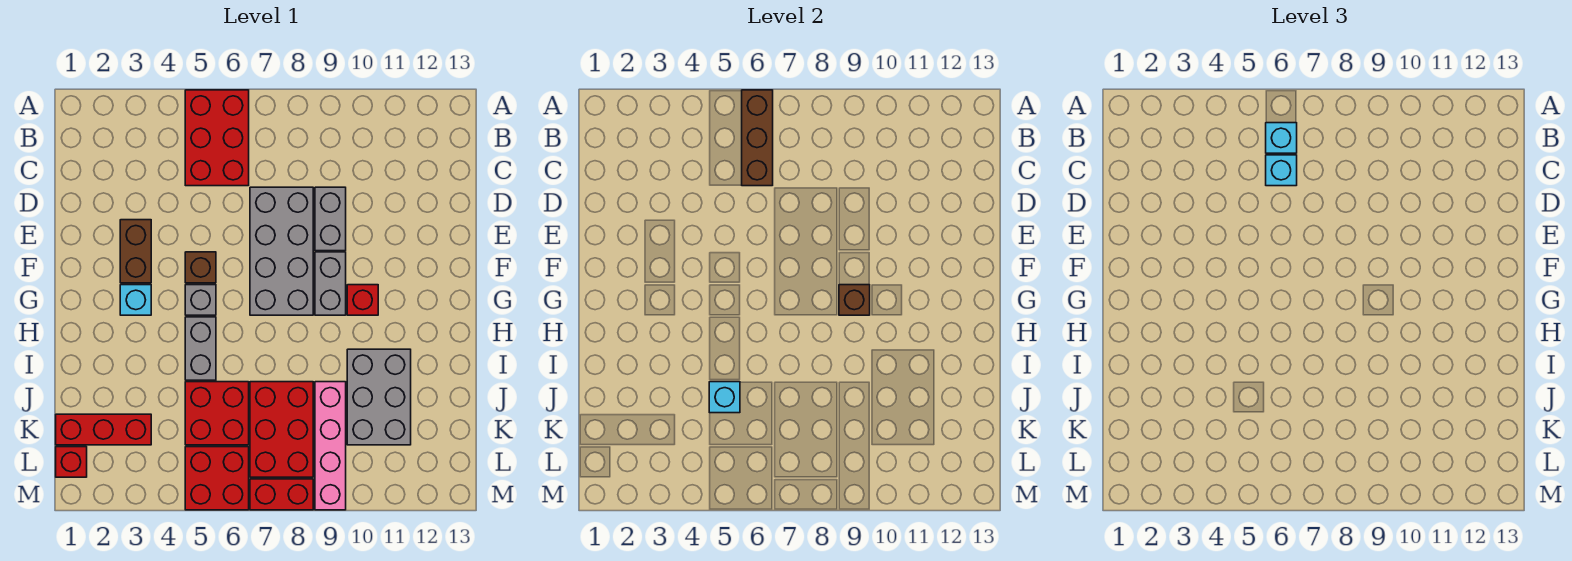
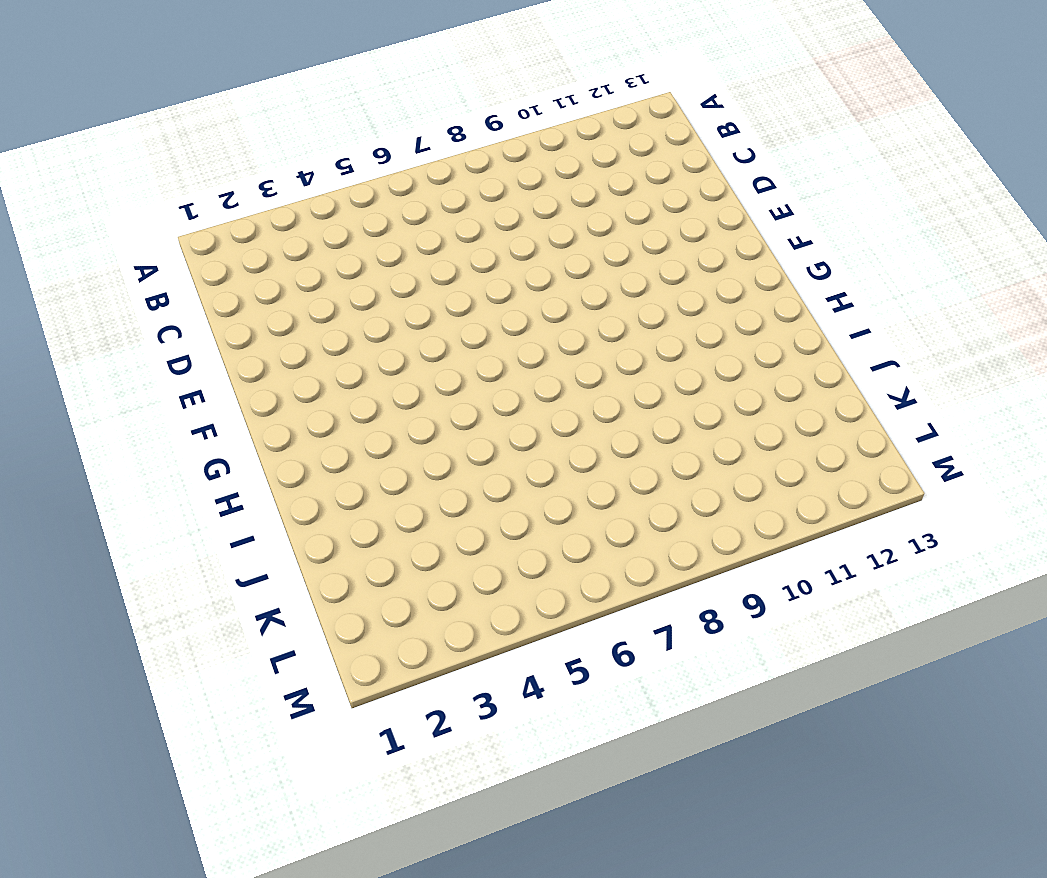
none -> red brick A5:C6 level 1
none -> grey brick D7:G8 level 1
none -> grey brick D9:E9 level 1

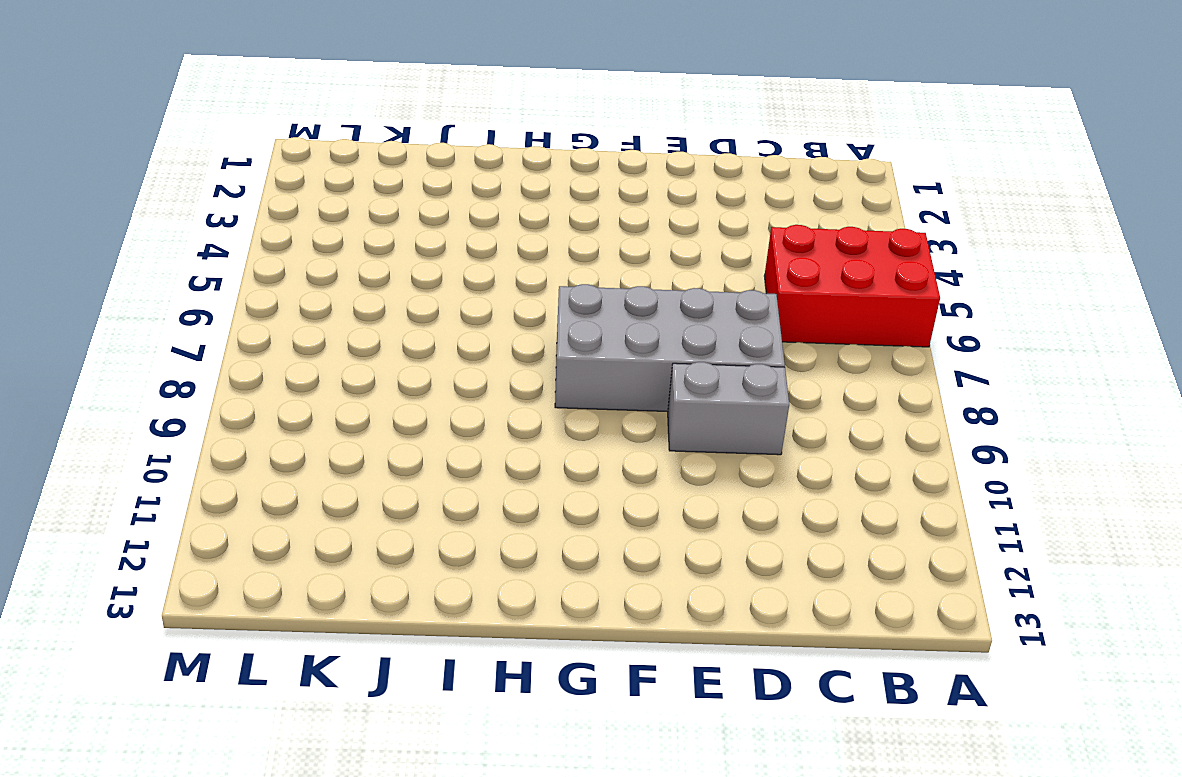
none -> brown brick E3:F3 level 1
none -> brown brick F5 level 1
none -> grey brick F9:G9 level 1

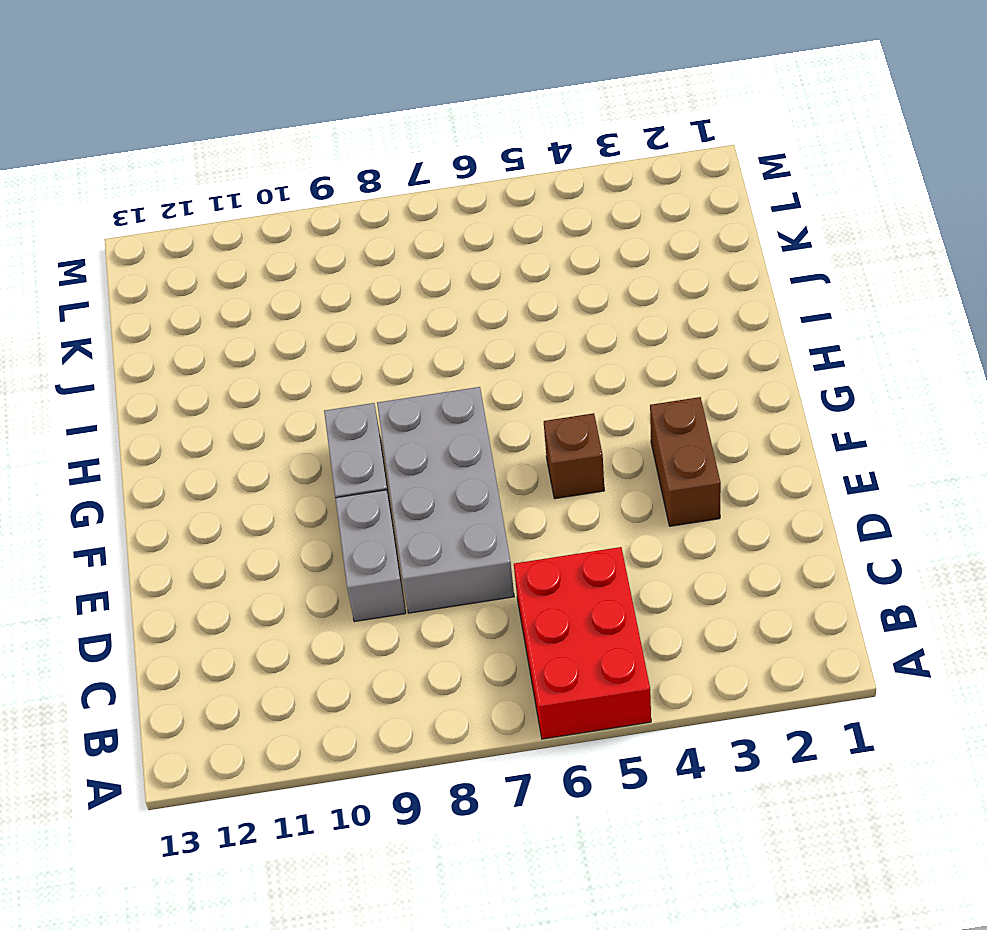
none -> cyan brick G3 level 1
none -> grey brick G5 level 1
none -> red brick G10 level 1

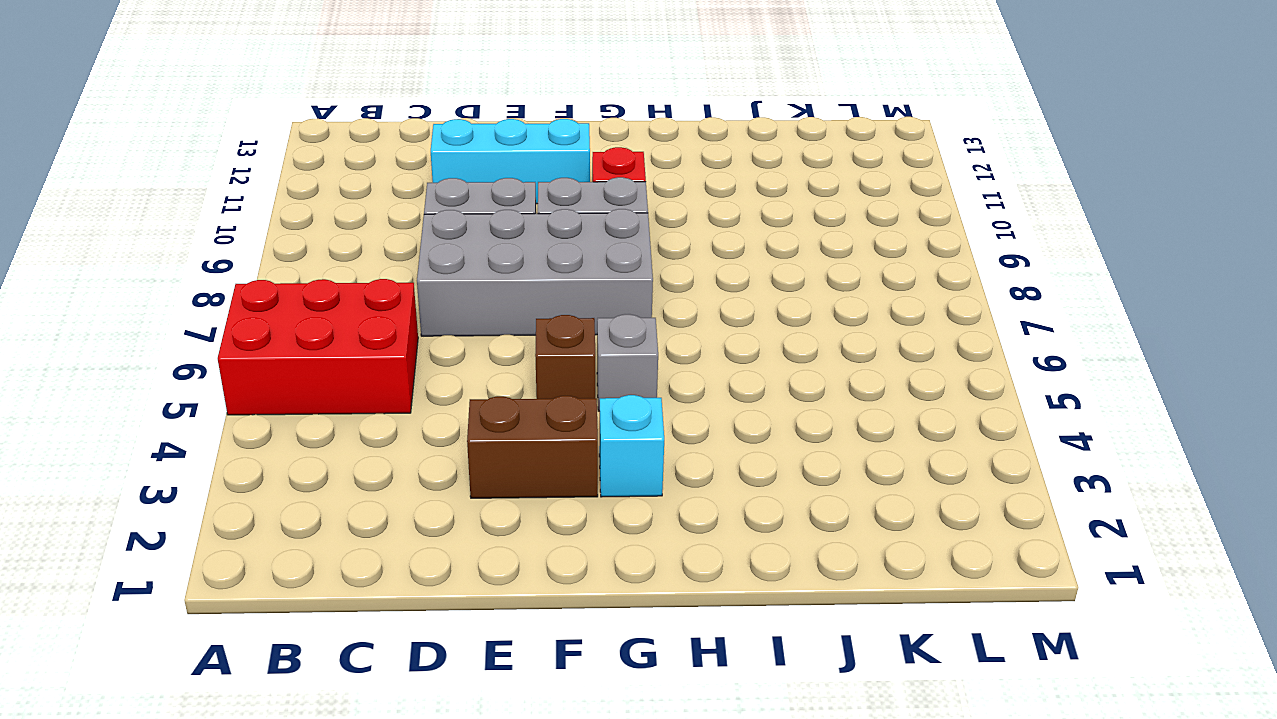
cyan brick D11:F11 level 1 -> none
none -> grey brick H5:I5 level 1
none -> grey brick I10:K11 level 1
none -> red brick J5:K6 level 1

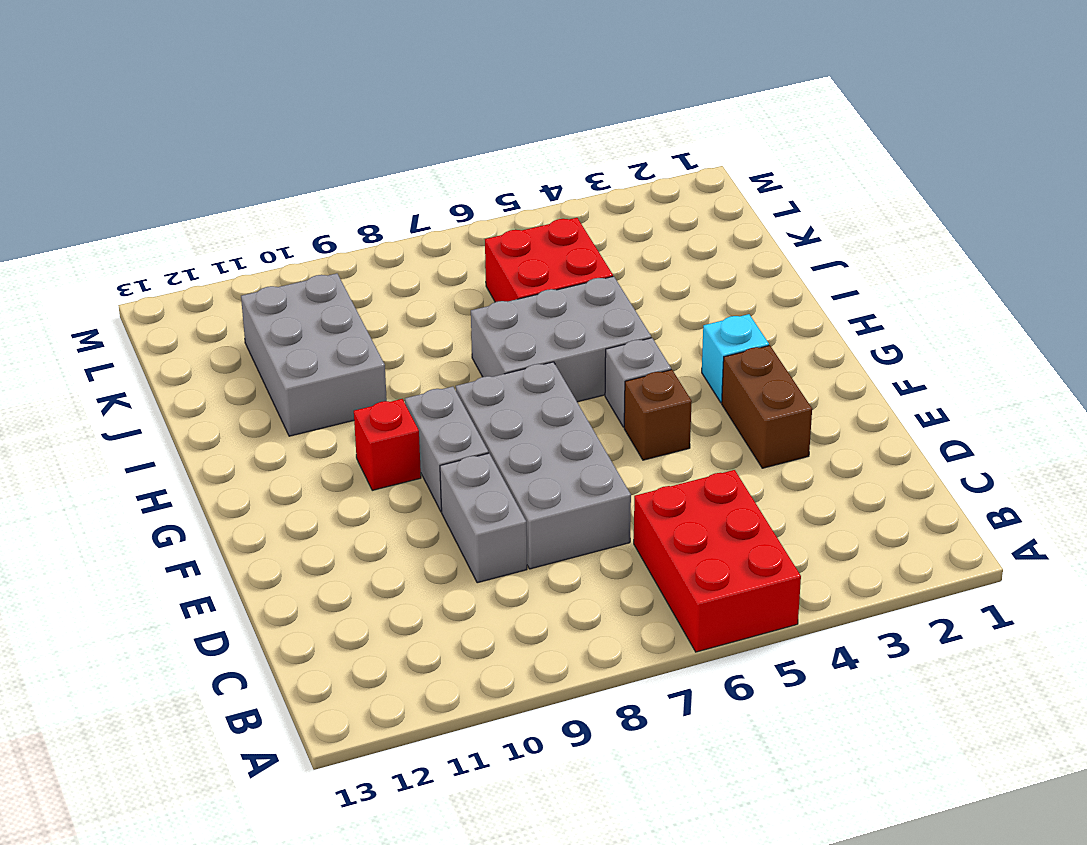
grey brick H5:I7 level 1 -> grey brick H5:I5 level 1
none -> red brick J7:L8 level 1
none -> pink brick J9:M9 level 1
none -> red brick K1:K3 level 1

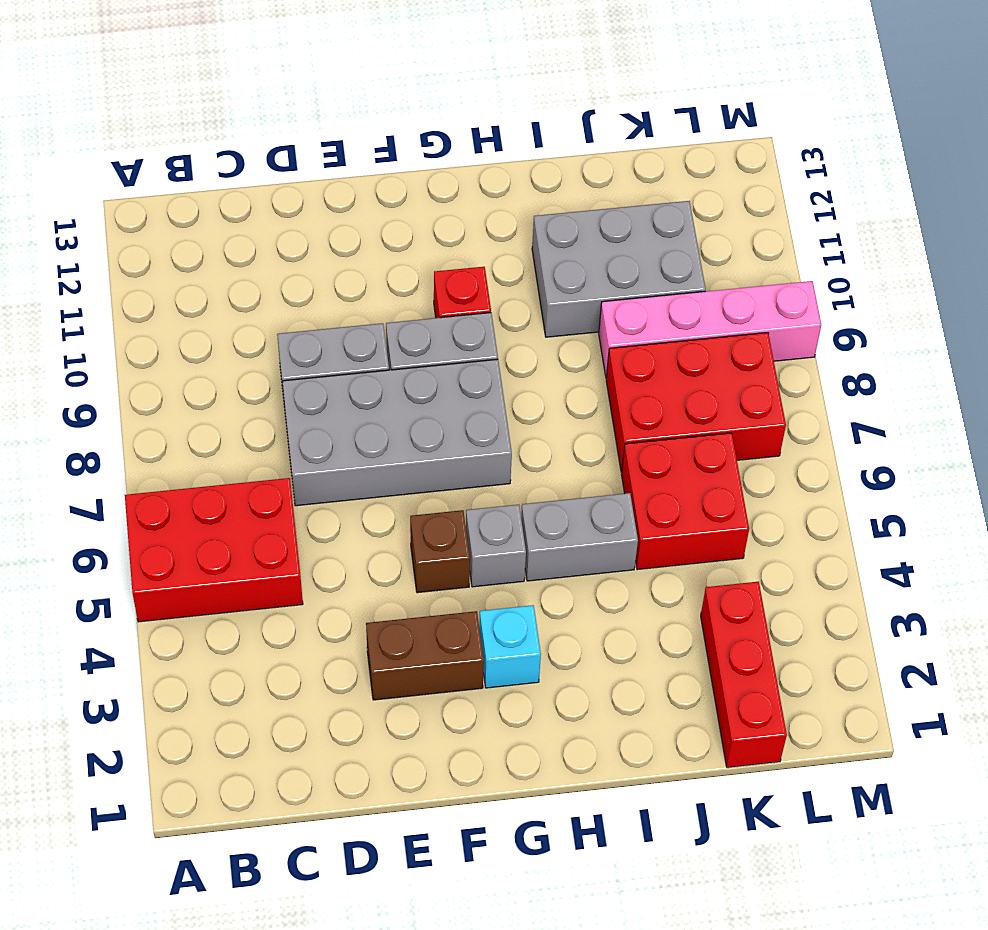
none -> red brick L1 level 1
none -> red brick L5:M6 level 1
none -> red brick M7:M8 level 1

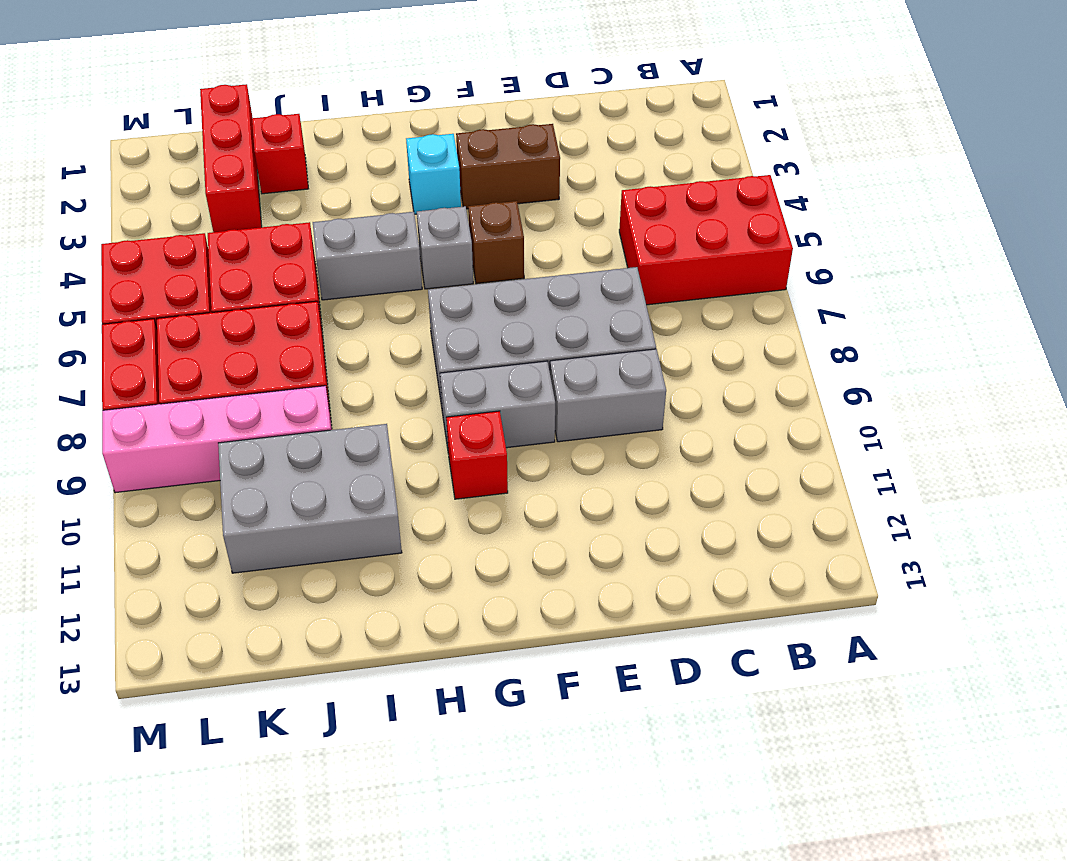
red brick J2 level 1 -> red brick L1 level 1
none -> brown brick A6:C6 level 2
none -> brown brick G9 level 2
none -> cyan brick J5 level 2

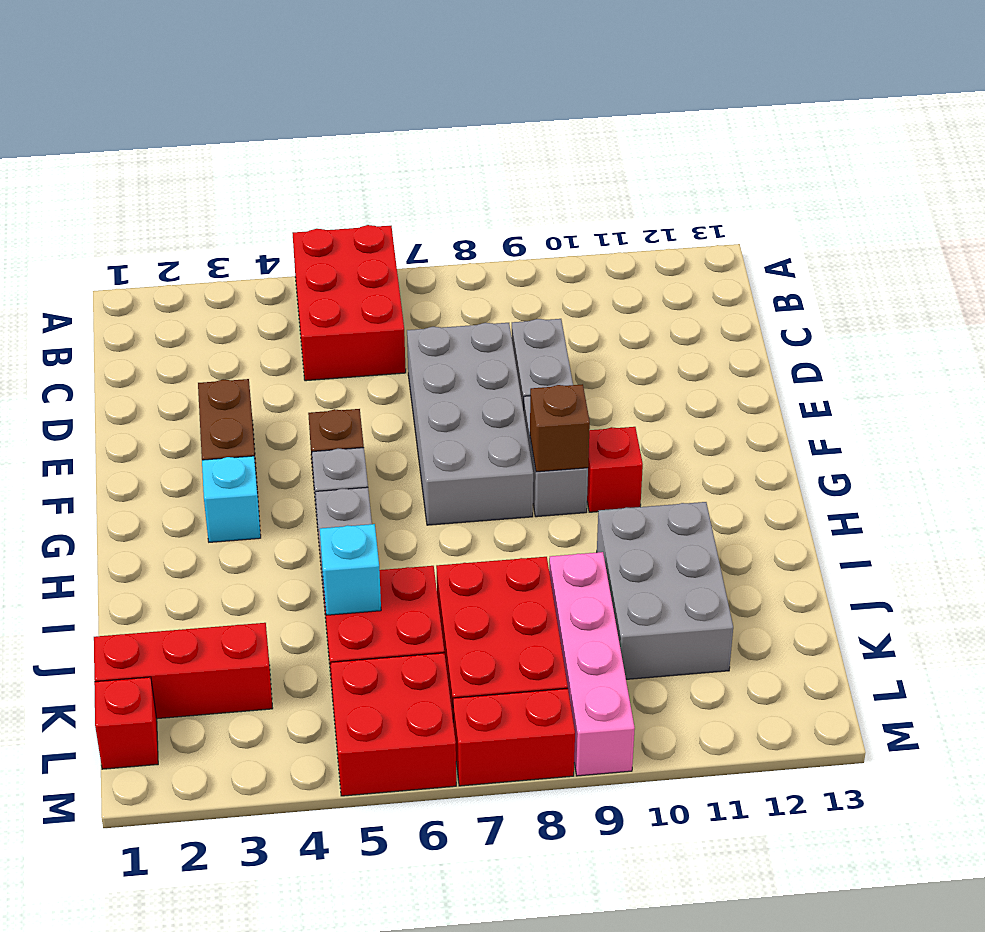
none -> brown brick A6:C6 level 2
none -> cyan brick B6 level 3
none -> cyan brick C6 level 3

